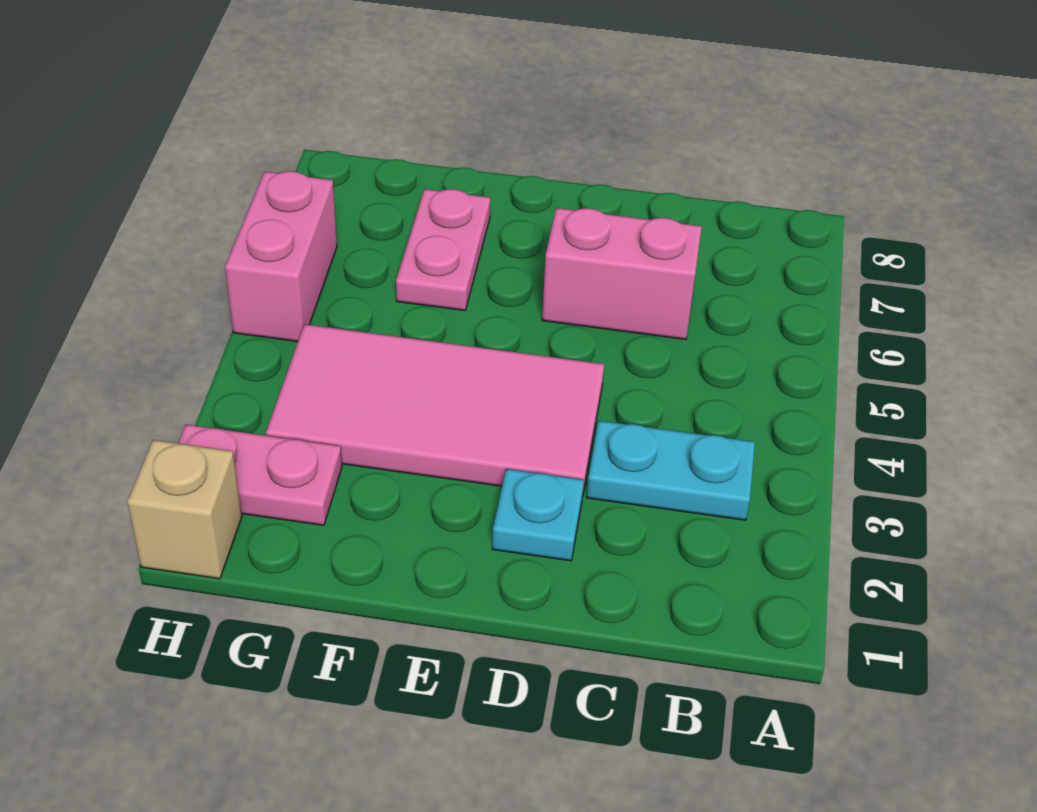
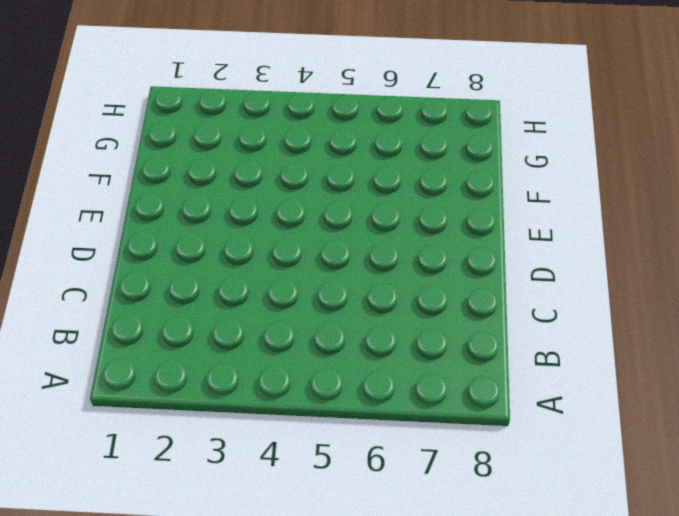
none -> cyan plate B3:C3 level 1
none -> pink brick C6:D6 level 1

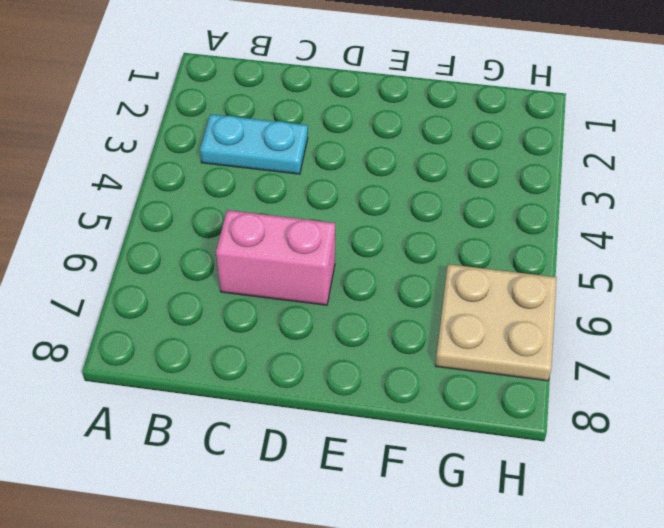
tan plate G6:H7 level 1 -> pink brick H5:H6 level 1
none -> cyan plate D2 level 1
none -> pink tile D3:G4 level 1

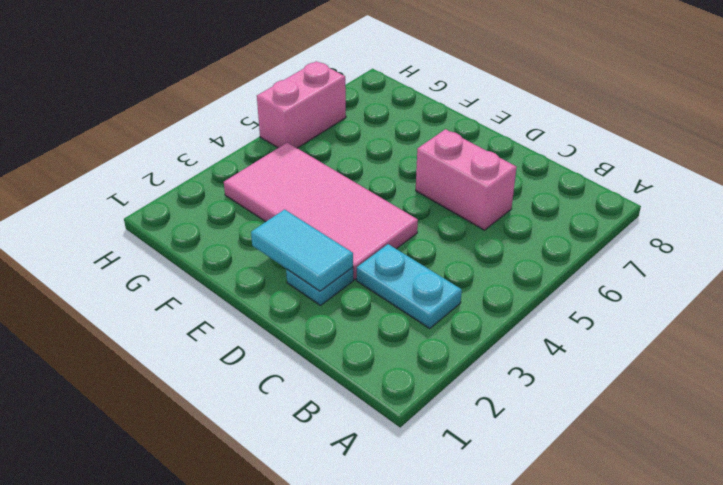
cyan tile D2:E2 level 2 -> none
none -> pink plate F6:F7 level 1
none -> pink plate G2:H2 level 1

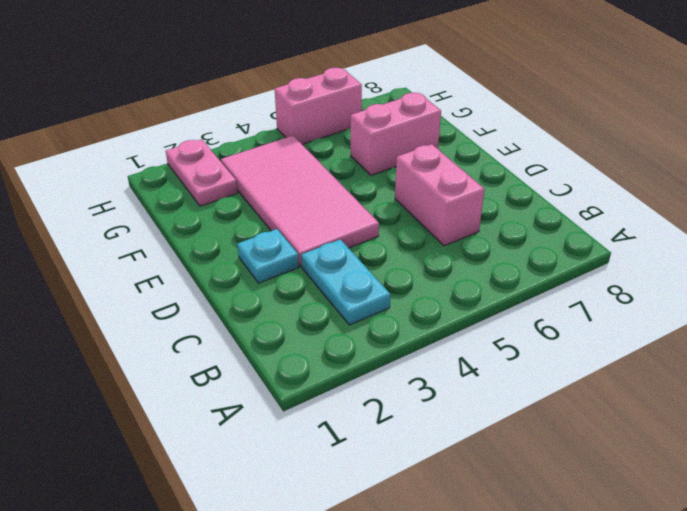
pink brick F6:F7 level 1 -> pink plate F6:F7 level 1
none -> tan brick H1 level 1

